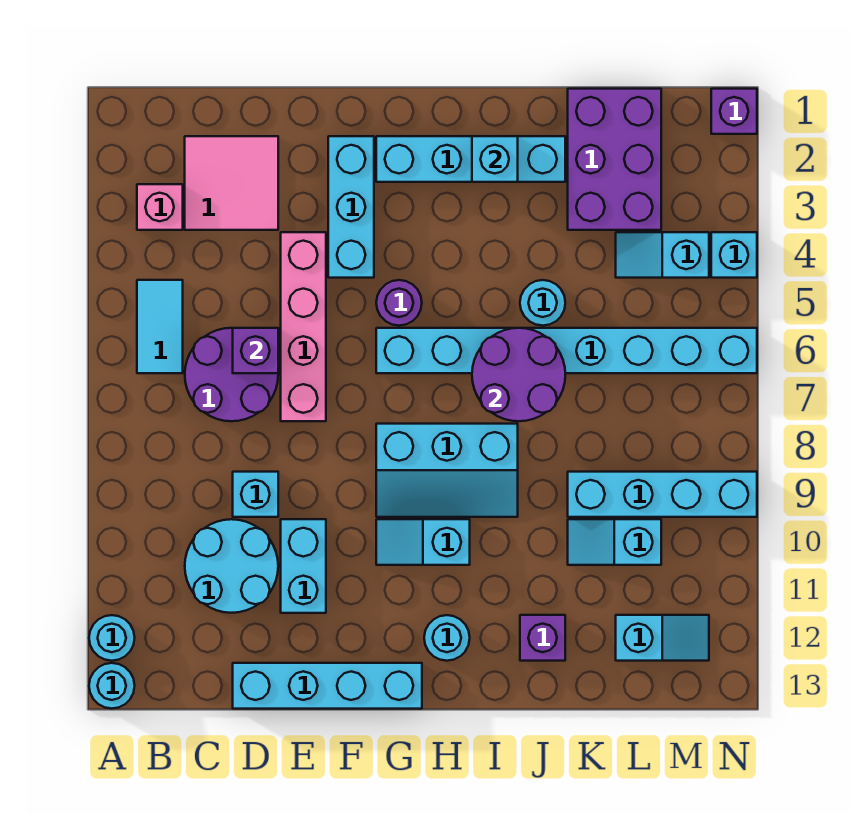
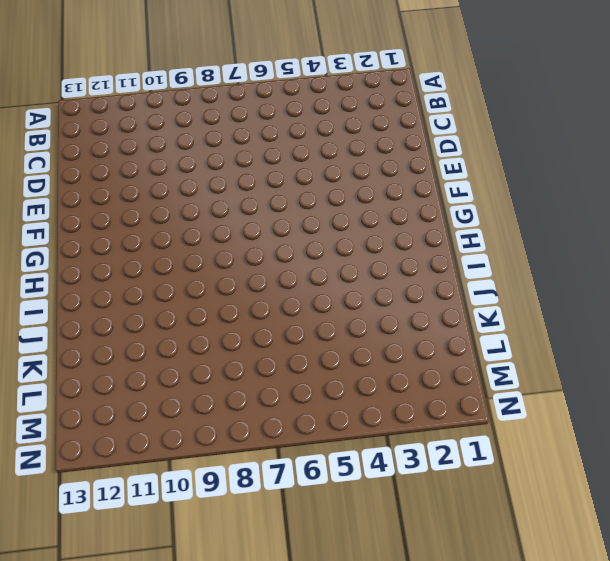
none -> cyan round brick A12 level 1
none -> cyan round brick A13 level 1
none -> pink brick B3 level 1
none -> cyan tile B5:B6 level 1

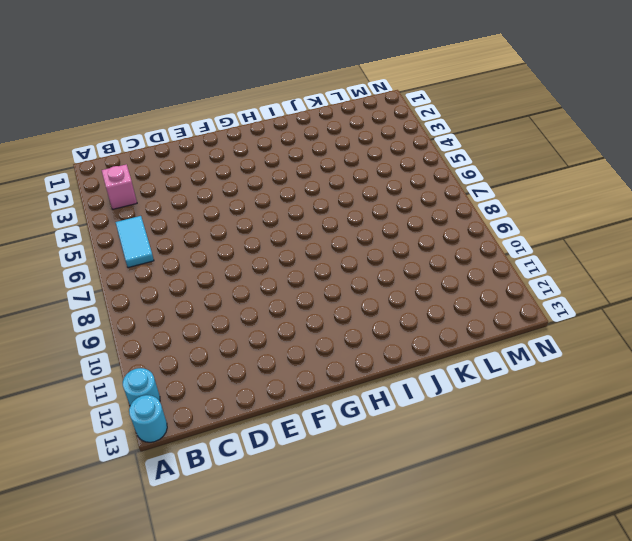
none -> pink tile C2:D3 level 1
none -> purple round brick C6:D7 level 1
none -> cyan round brick C10:D11 level 1
none -> cyan brick D9 level 1

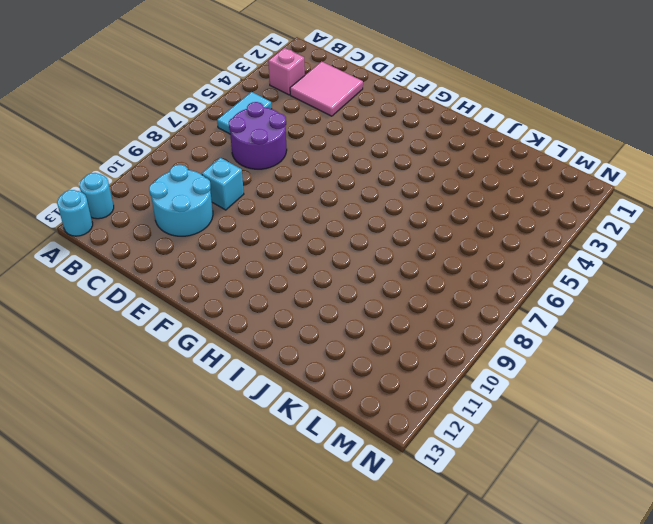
none -> cyan brick D13:G13 level 1
none -> pink brick E4:E7 level 1
none -> cyan brick E10:E11 level 1
none -> cyan brick F2:F4 level 1

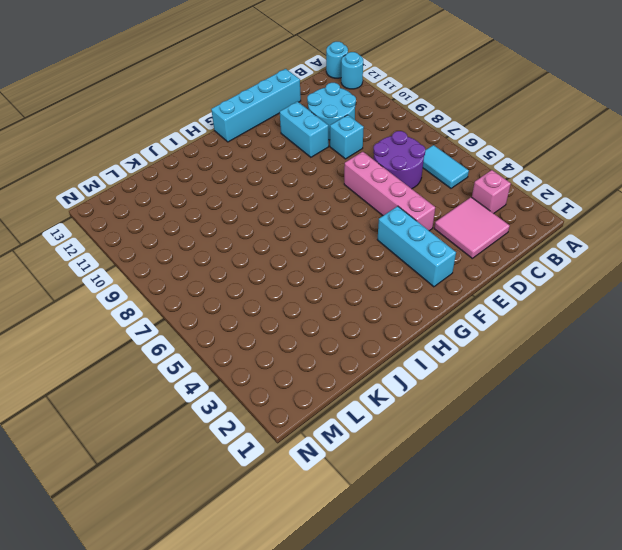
none -> cyan brick G2:J2 level 1
none -> purple round brick G5 level 1
none -> cyan brick G6:N6 level 1
none -> cyan slope G8:I9 level 1 top 8

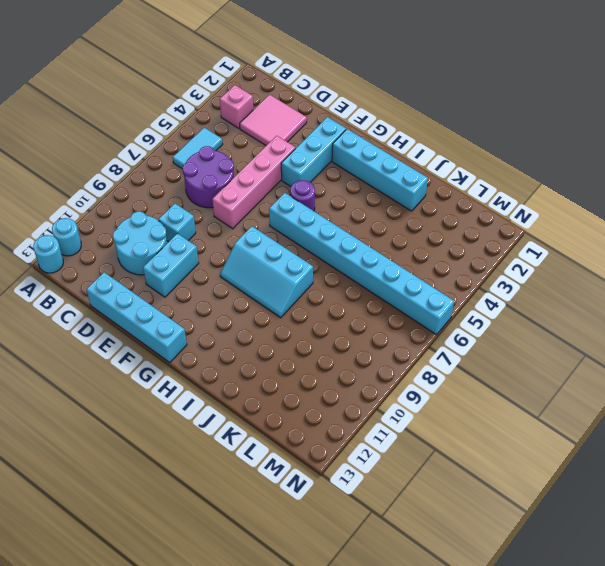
none -> cyan slope G10:H10 level 1 top H
none -> cyan round brick H12 level 1
none -> cyan round brick J5 level 1
none -> purple brick J12 level 1

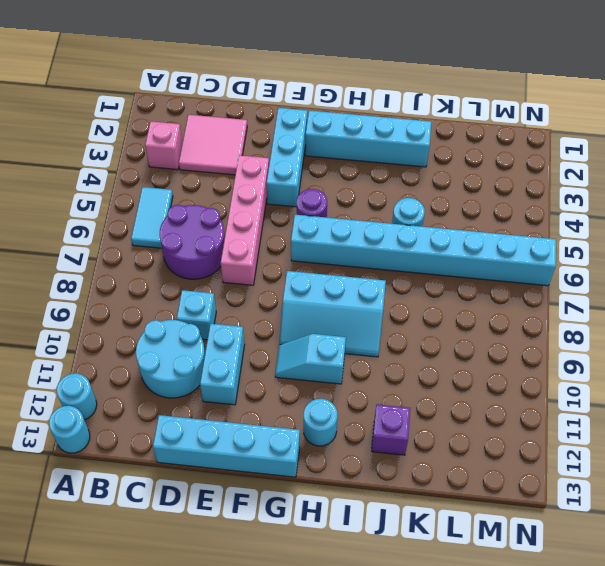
none -> purple brick K1:L3 level 1
none -> cyan brick K9:N9 level 1
none -> cyan slope K10:L10 level 1 top L
none -> cyan slope L4:M4 level 1 top M

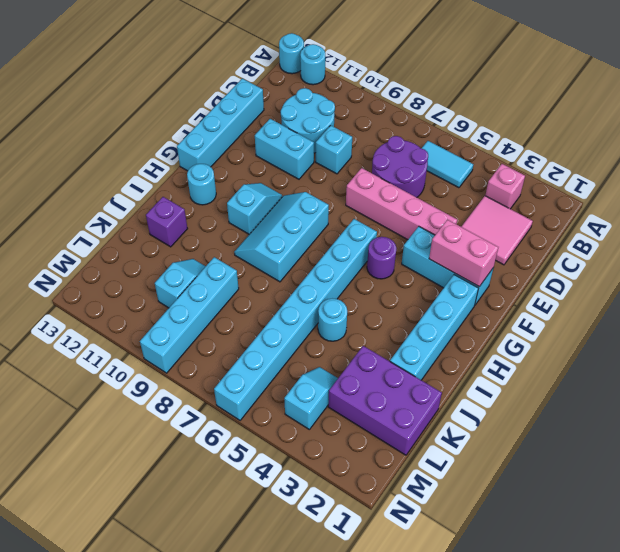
pink brick F2:F3 level 2 -> none
none -> cyan slope L12:M12 level 1 top L
none -> purple brick N1 level 1
none -> cyan brick N4 level 1
none -> purple brick D6 level 2

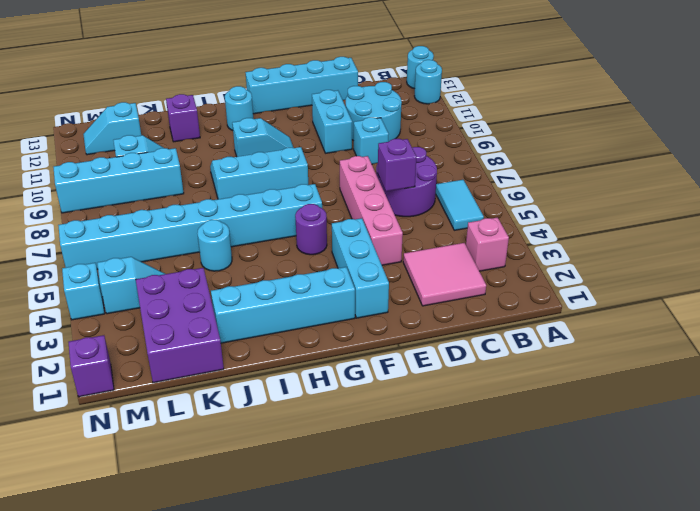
none -> cyan brick I2 level 2
none -> purple round brick I6:J7 level 2

